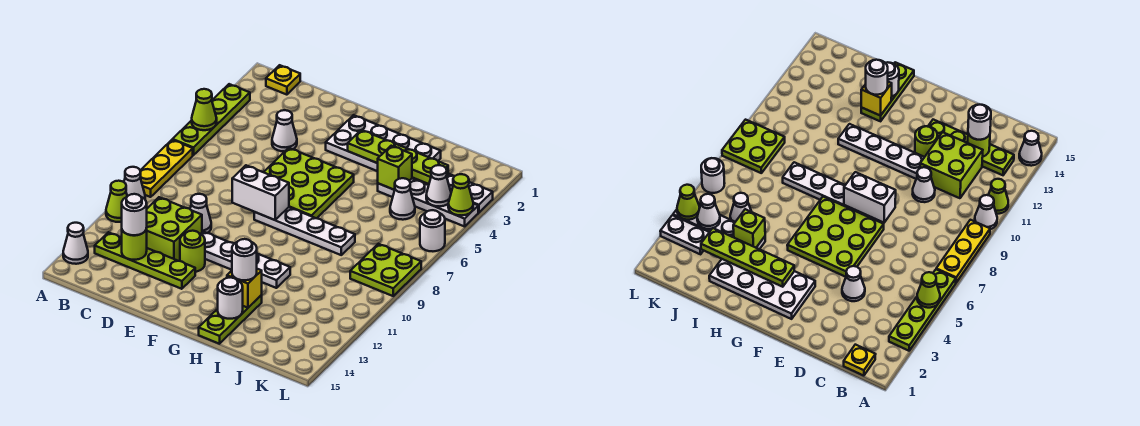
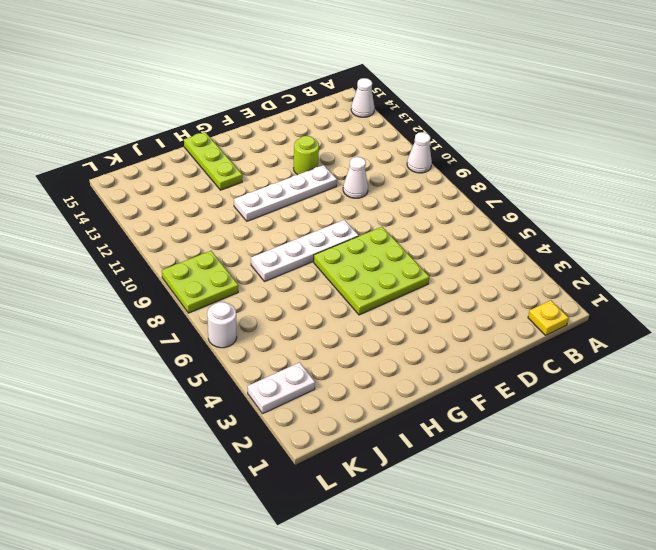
none -> lime plate A3:A6 level 1
none -> yellow plate A7:A9 level 1
none -> lime cone A11 level 1
none -> lime plate B13:E13 level 1

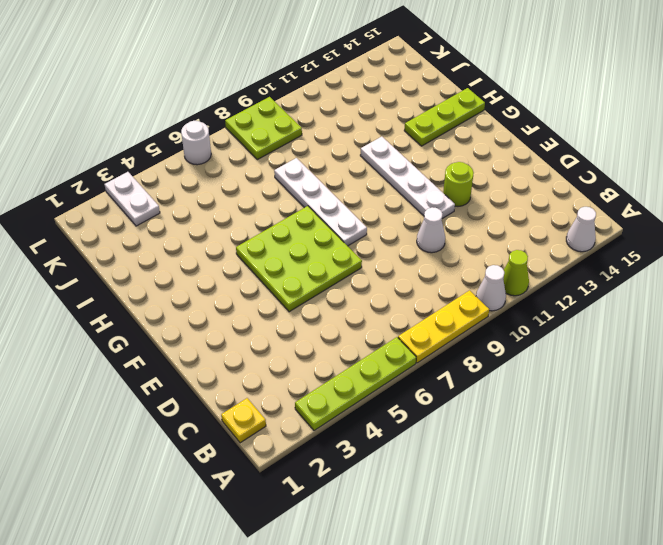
none -> lime plate B13:E13 level 1
none -> lime brick C11:D12 level 1
none -> white cone D4 level 1
none -> white plate F2:I3 level 1

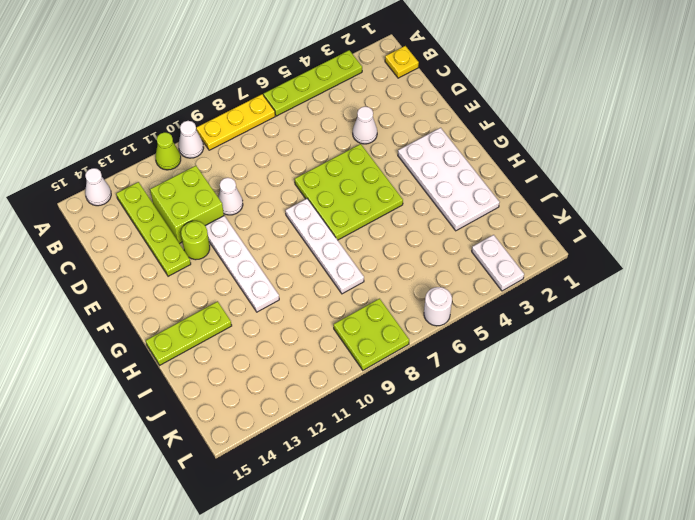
none -> white plate I4:L4 level 1
none -> white cone J5 level 1
none -> lime cone A5 level 2
none -> lime round brick C13 level 2

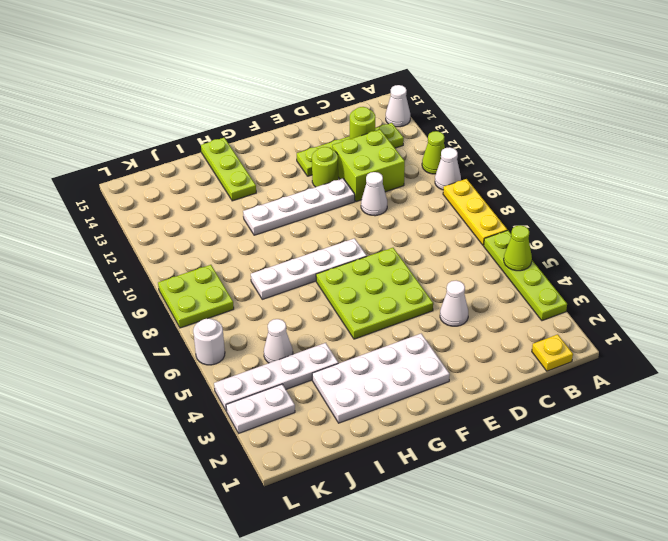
none -> white brick E8:F8 level 2
none -> lime plate G3:J3 level 2
none -> yellow brick H13 level 2
none -> white round brick H14 level 2

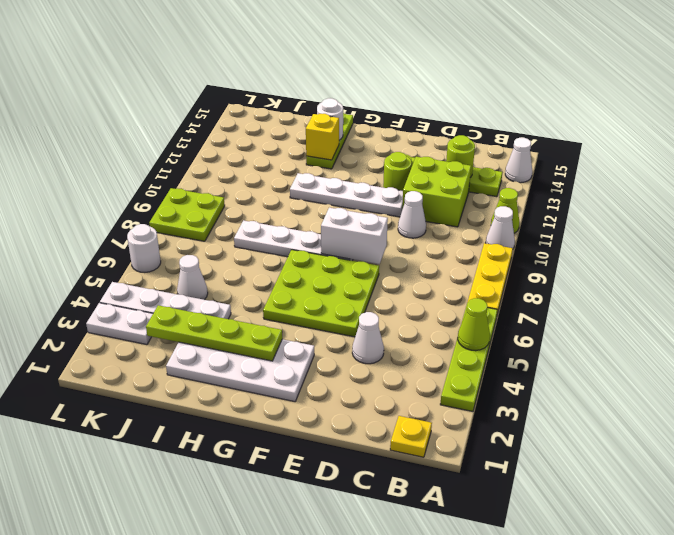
none -> lime brick I4 level 2
none -> white cone K4 level 2
none -> lime cone L4 level 2
none -> white round brick C13 level 3

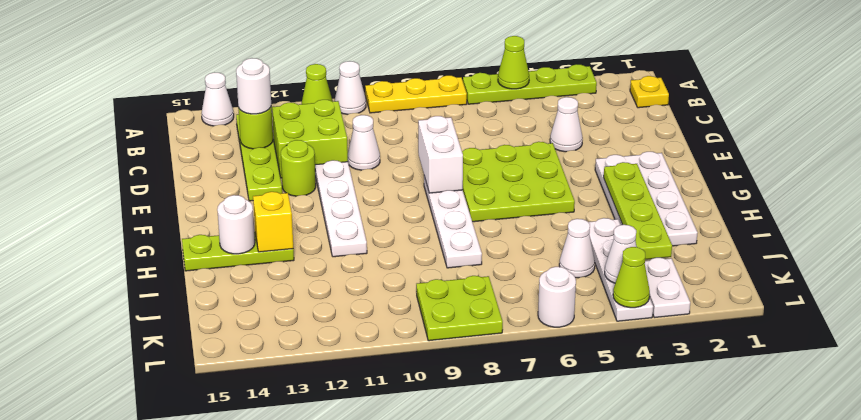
none -> lime brick I4 level 2
none -> white round brick H13 level 3

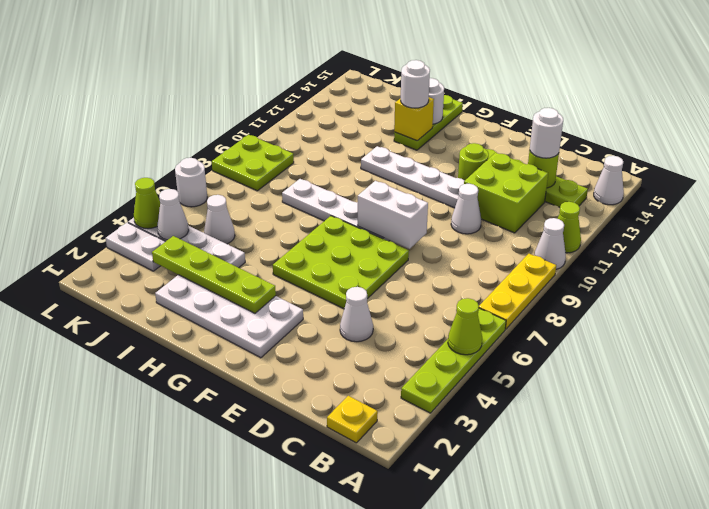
none -> lime brick I4 level 2

